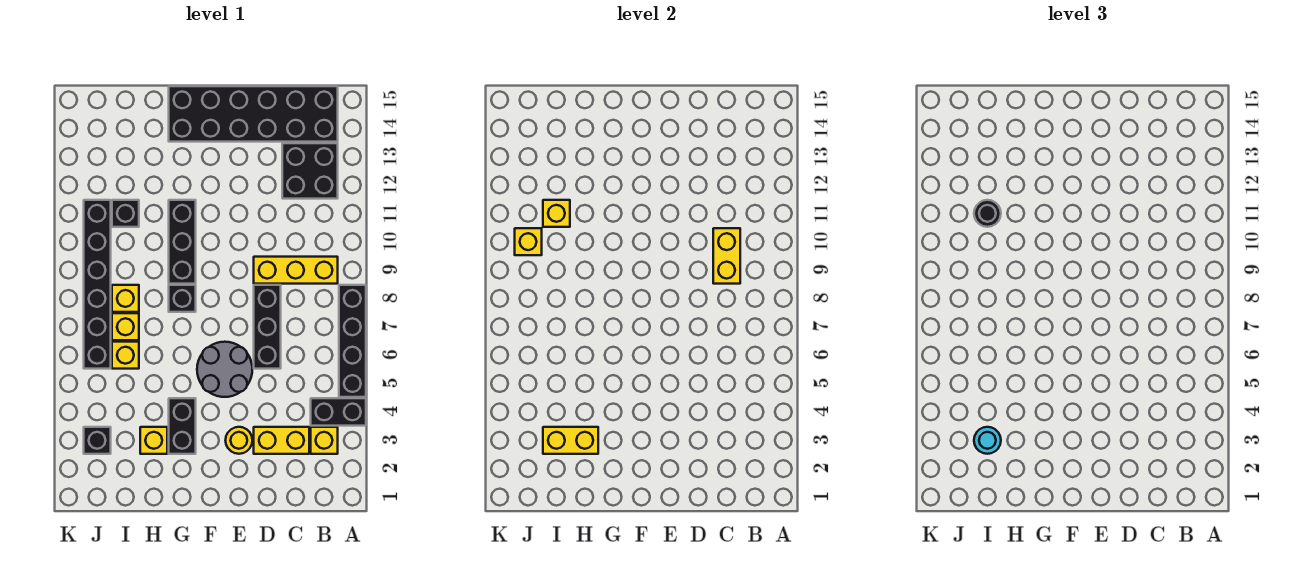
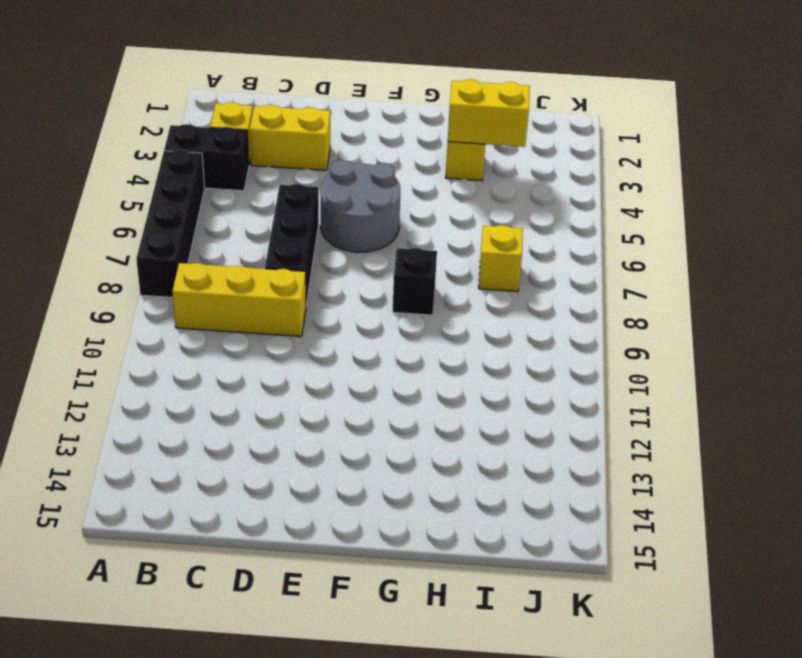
none -> black brick B12:C13 level 1
none -> black brick B14:G15 level 1
none -> yellow round brick E3 level 1

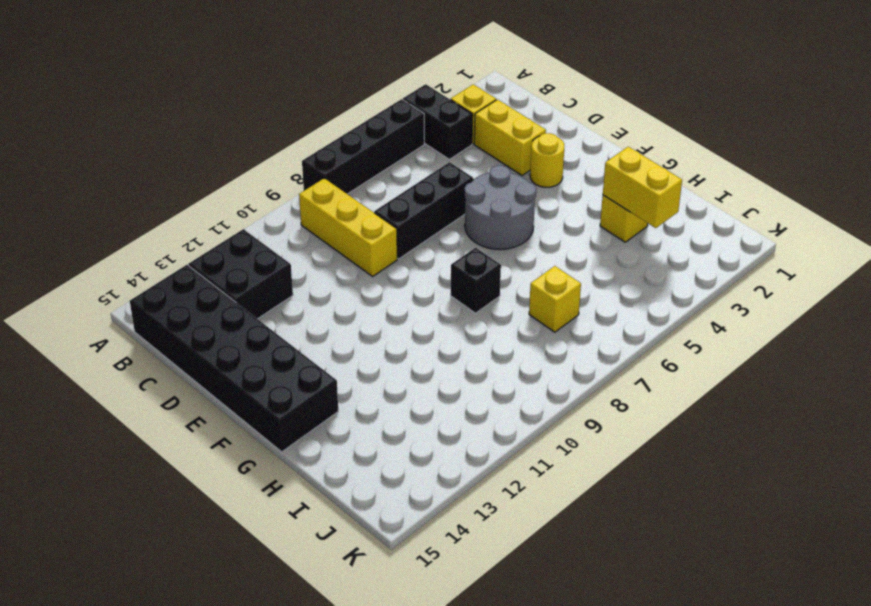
none -> black brick G3:G4 level 1
none -> black brick G9:G11 level 1
none -> yellow brick I6 level 1

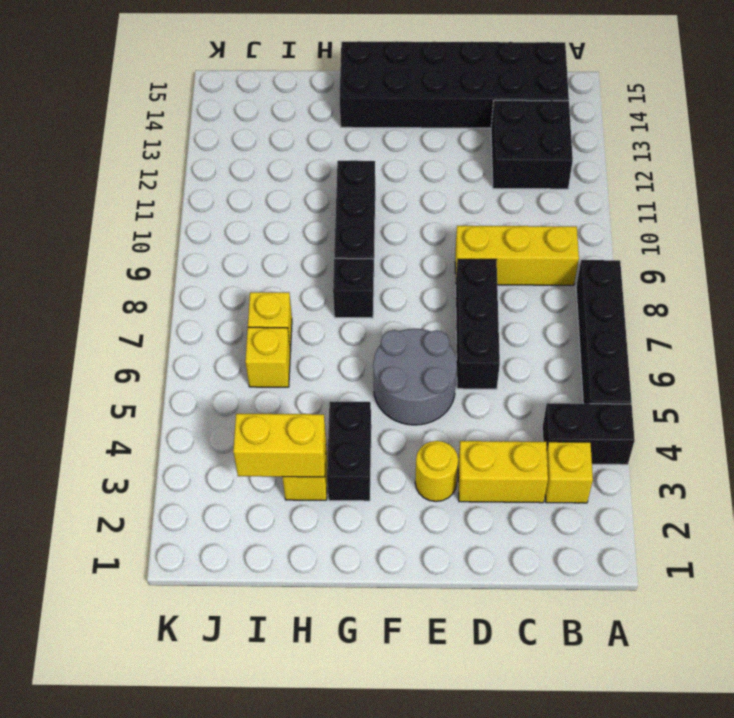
none -> yellow brick I8 level 1
none -> black brick I11 level 1
none -> black brick J3 level 1

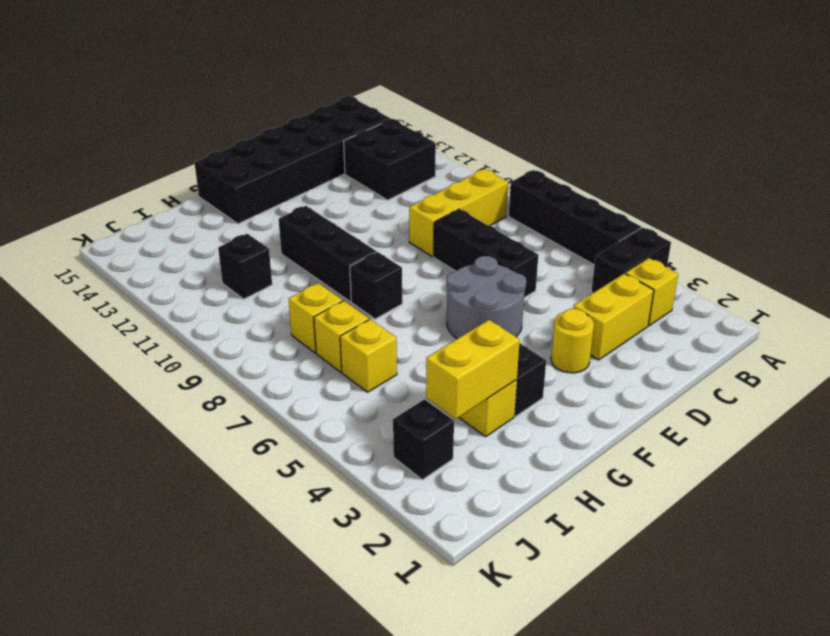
none -> black brick J6:J11 level 1
none -> yellow brick C9:C10 level 2
none -> yellow brick I11 level 2

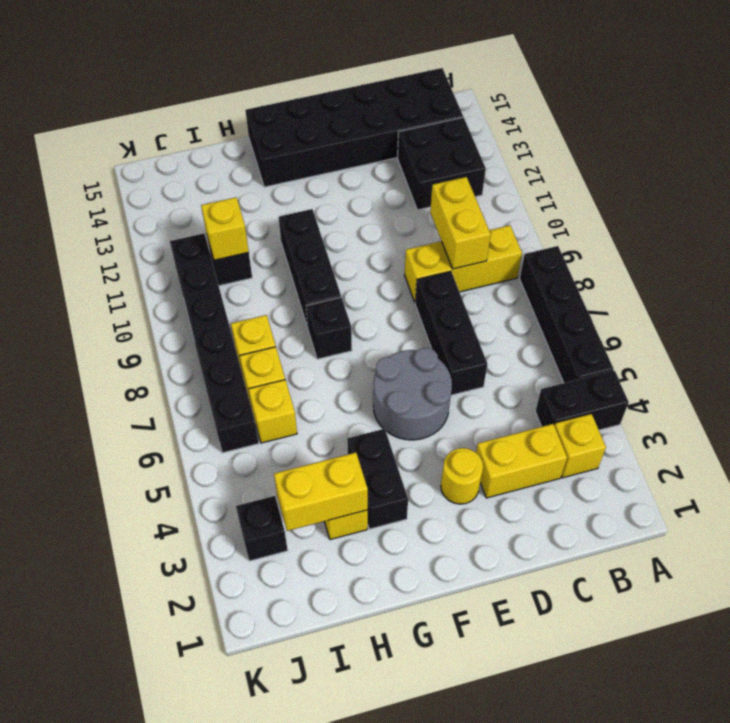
none -> yellow brick J10 level 2
none -> cyan round brick I3 level 3
none -> black round brick I11 level 3

